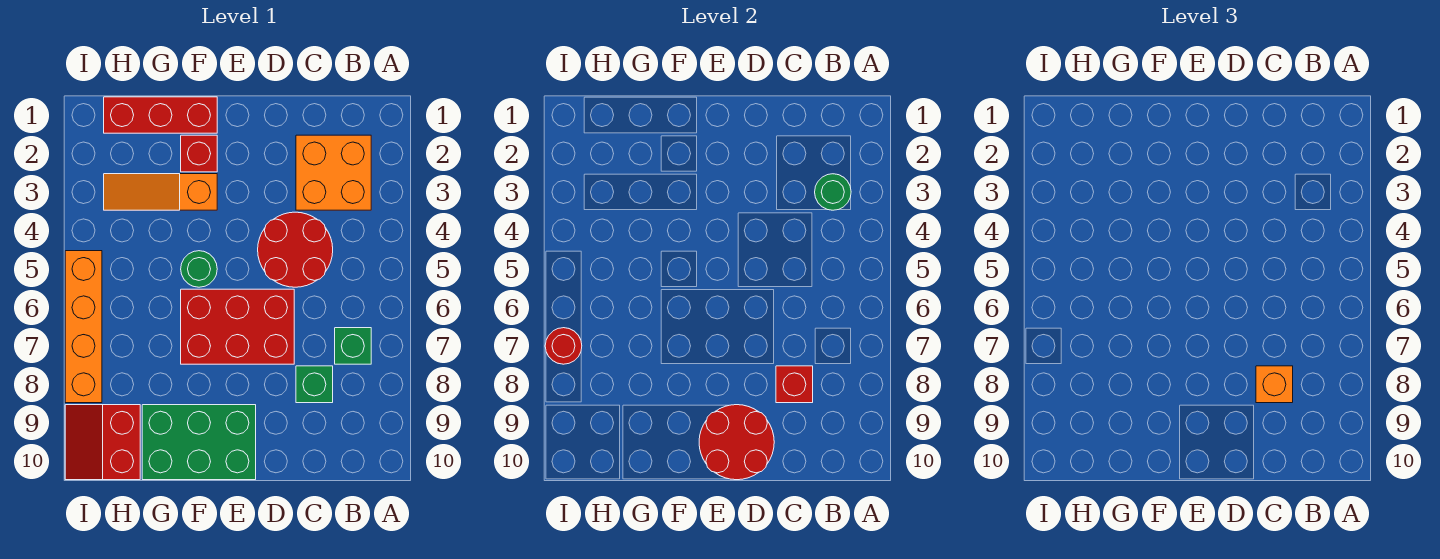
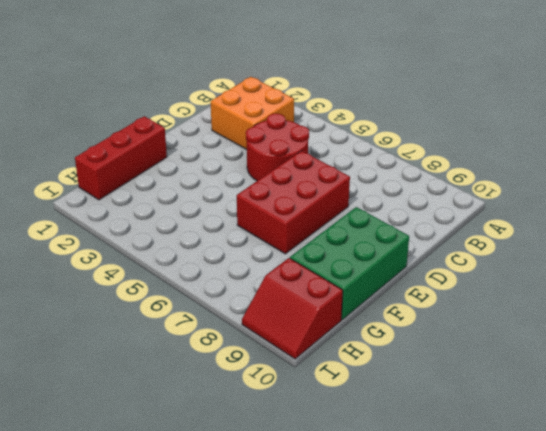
none -> green brick B7 level 1
none -> green brick C8 level 1
none -> red brick F2 level 1

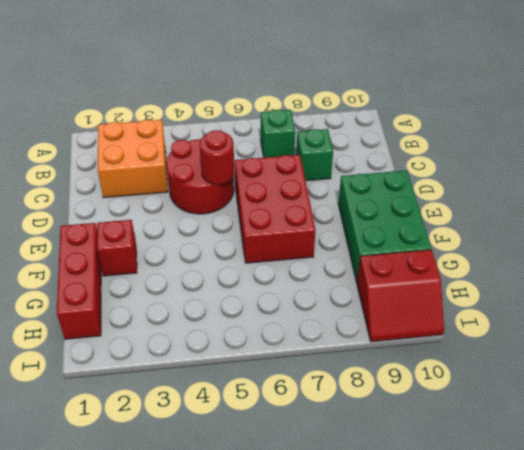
red round brick D5 level 2 -> red round brick I7 level 2
none -> orange slope F3:H3 level 1 top F
none -> green round brick F5 level 1
none -> orange brick I5:I8 level 1

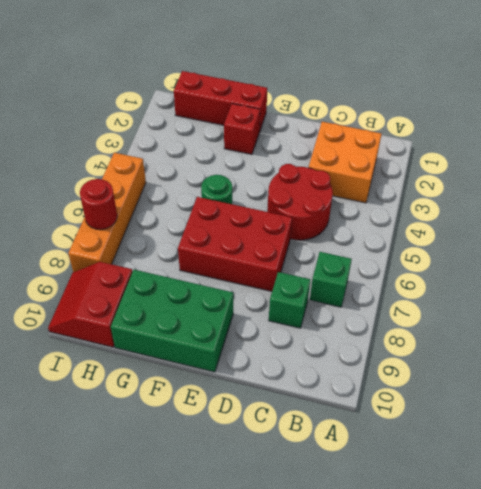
none -> orange slope F3:H3 level 1 top F
none -> green round brick B3 level 2
none -> red brick C8 level 2

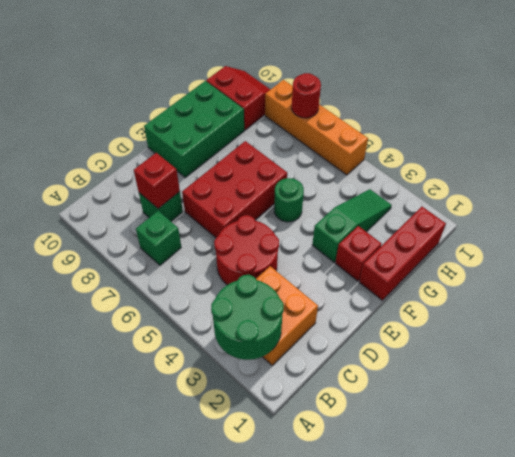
green round brick A2:B3 level 2 -> green round brick B3 level 2
green slope F3:H3 level 1 top F -> orange slope F3:H3 level 1 top F
none -> red round brick D9:E10 level 2
none -> orange brick C8 level 3

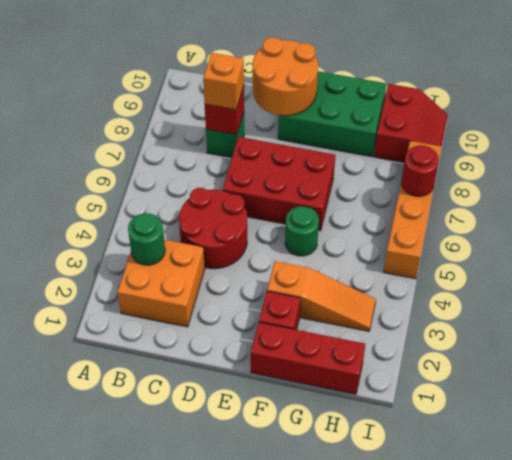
orange round brick D9:E10 level 2 -> red round brick D9:E10 level 2
none -> green brick B7 level 1

